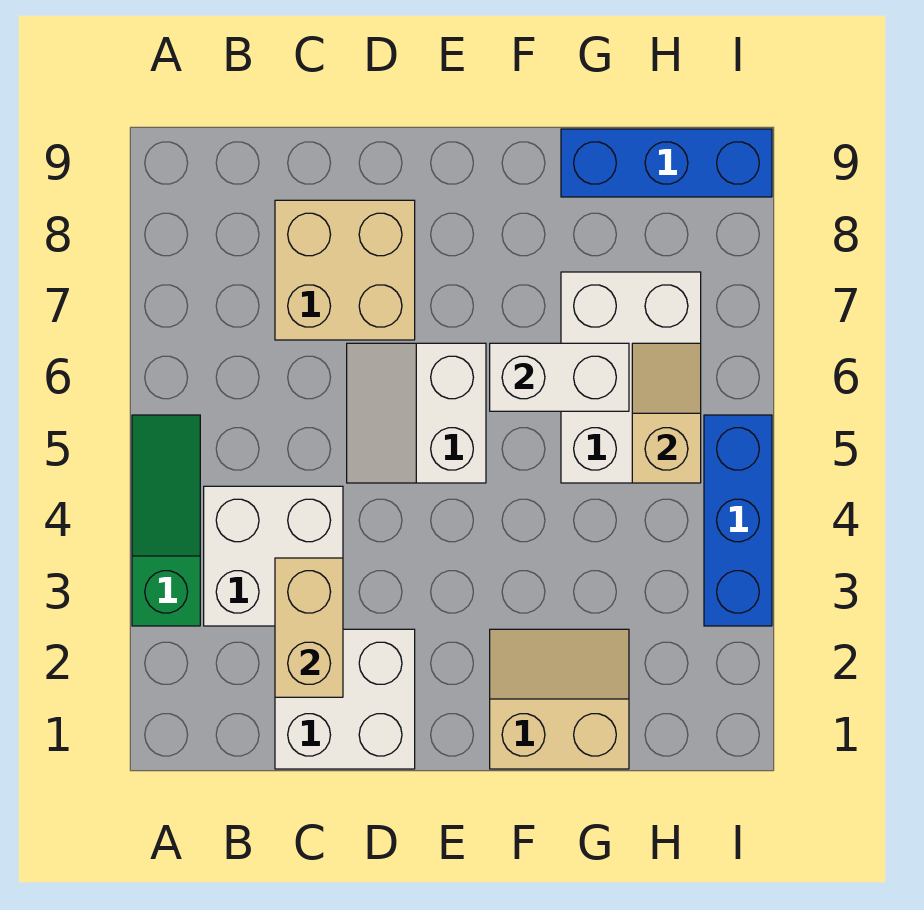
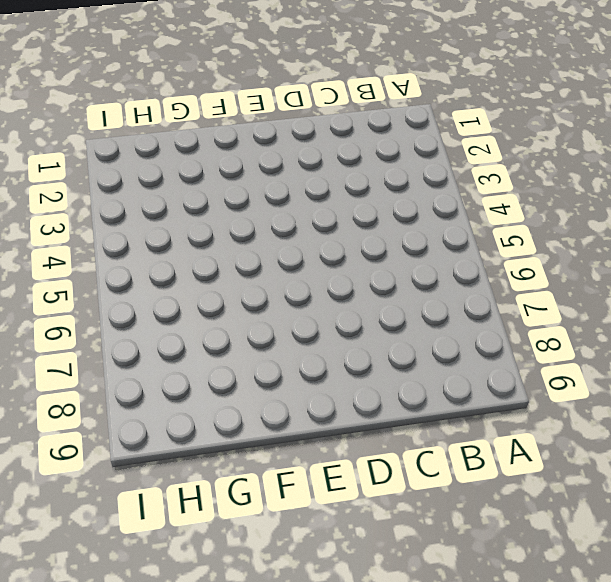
none -> green slope A3:A5 level 1 top 3
none -> white brick B3:C4 level 1
none -> white brick C1:D2 level 1

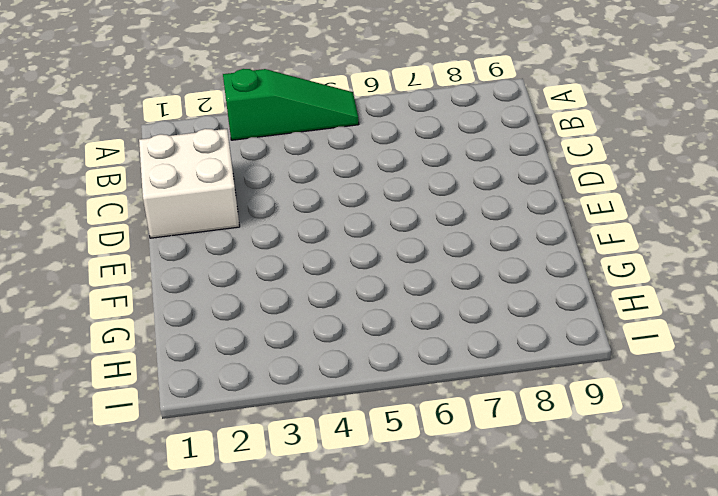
none -> white brick B3:C4 level 1
none -> tan brick C7:D8 level 1
none -> white slope D5:E6 level 1 top E

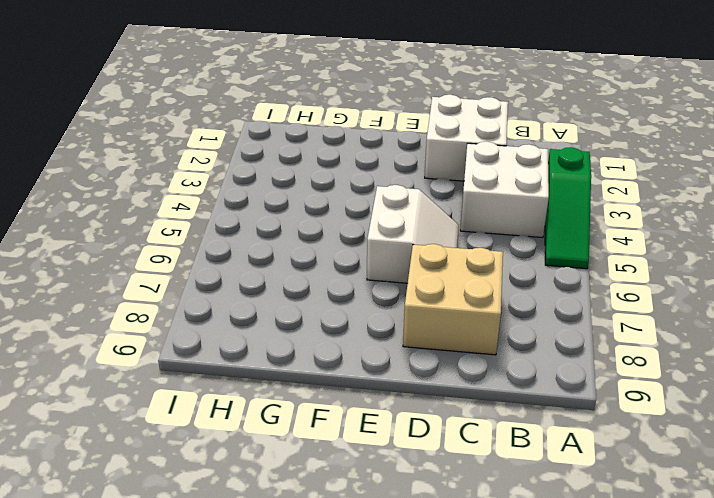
none -> tan slope F1:G2 level 1 top 1
none -> white brick G5:H7 level 1
none -> blue brick G9:I9 level 1

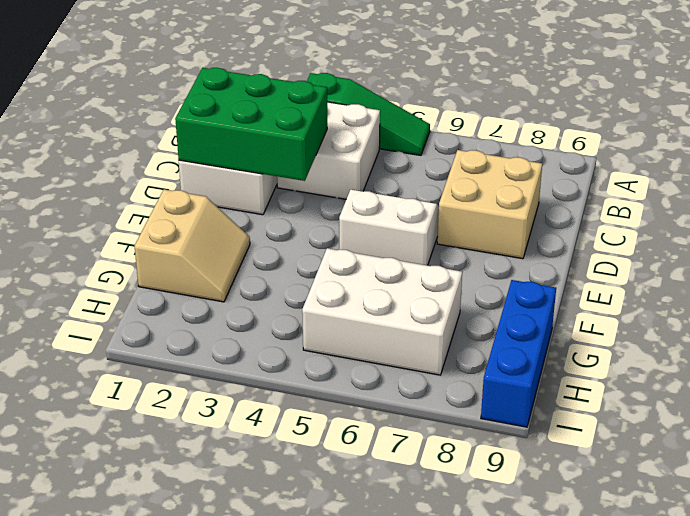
green brick C1:D3 level 2 -> tan brick C2:C3 level 2
none -> blue brick I3:I5 level 1
none -> white brick F6:G6 level 2
none -> tan slope H5:H6 level 2 top 5

